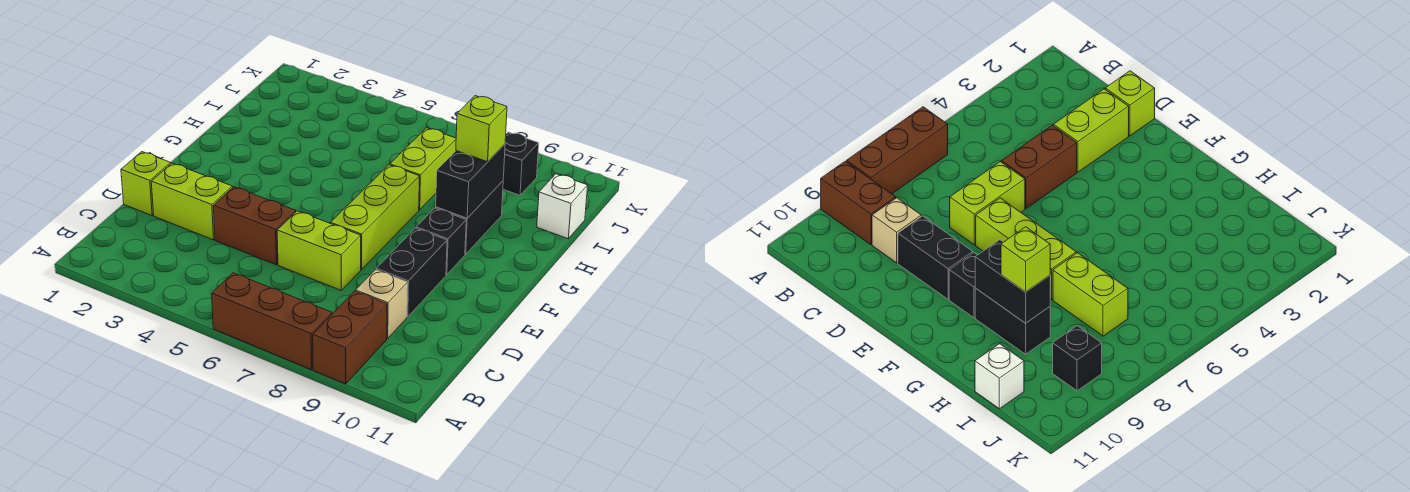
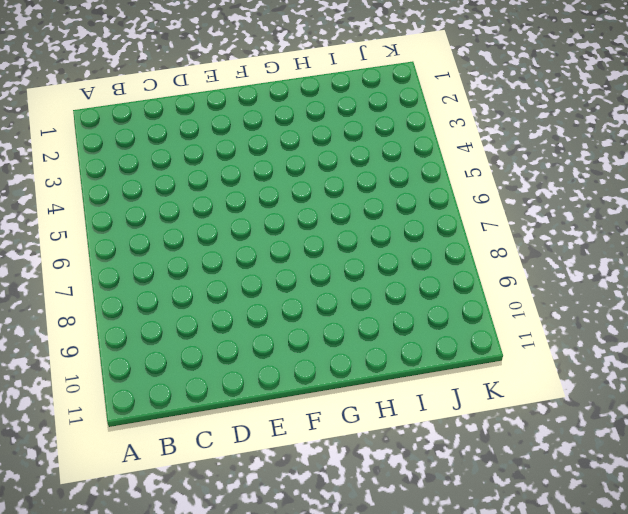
none -> brown brick A6:A8 level 1
none -> brown brick A9:B9 level 1
none -> tan brick C9 level 1

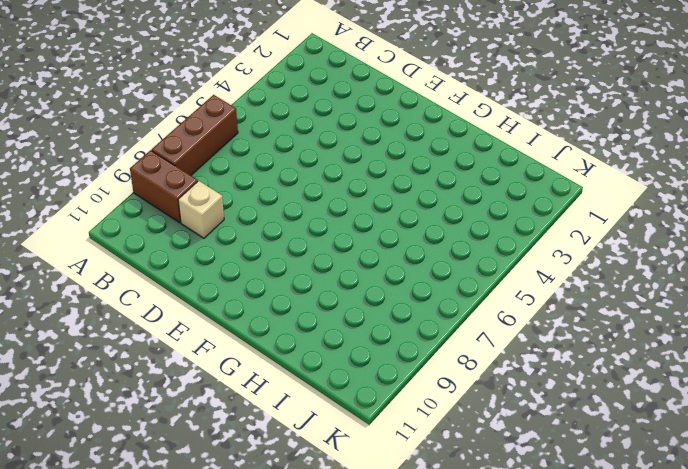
none -> lime brick D1 level 1
none -> lime brick D2:D3 level 1
none -> brown brick D4:D5 level 1

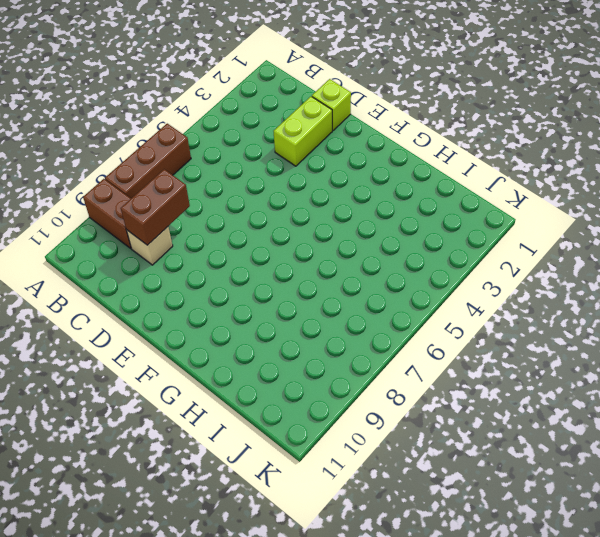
brown brick C8:C9 level 2 -> brown brick D4:D5 level 1
none -> lime brick D6:D7 level 1
none -> black brick D9:E9 level 1
none -> lime brick E7:G7 level 1

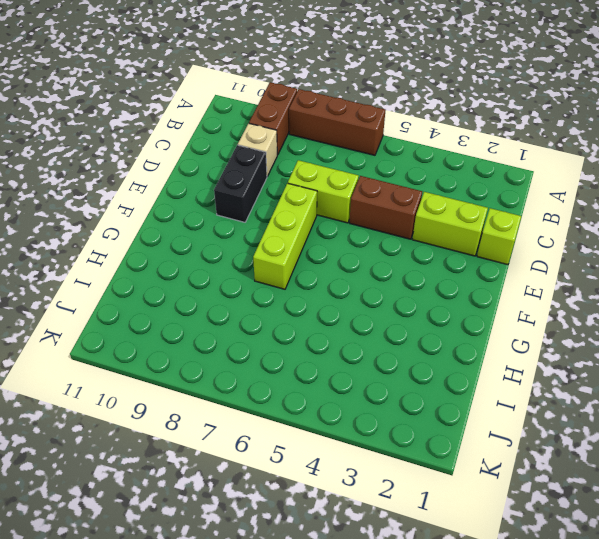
none -> black brick F9 level 1
none -> black brick G9:H9 level 1
none -> lime brick H7:I7 level 1

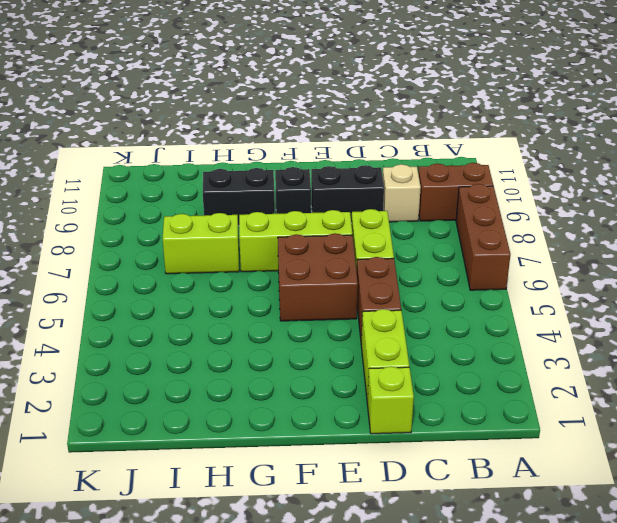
brown brick E5:F6 level 1 -> none
none -> white brick I11 level 1
none -> black brick J9 level 1
none -> black brick G9:H9 level 2

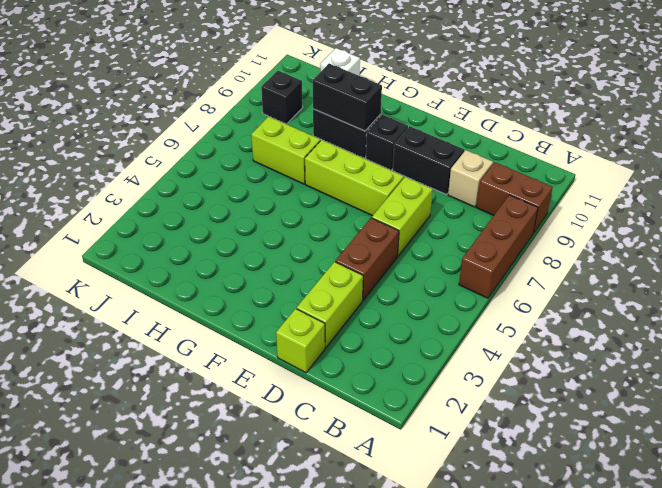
none -> lime brick H9 level 3

